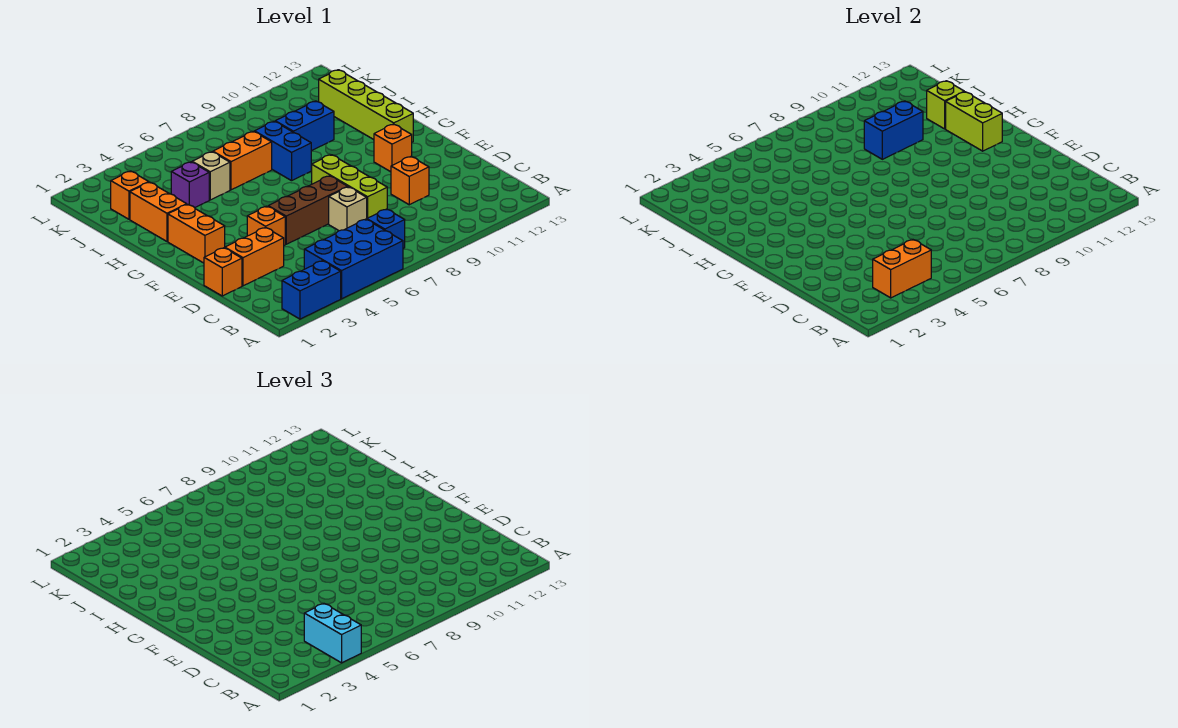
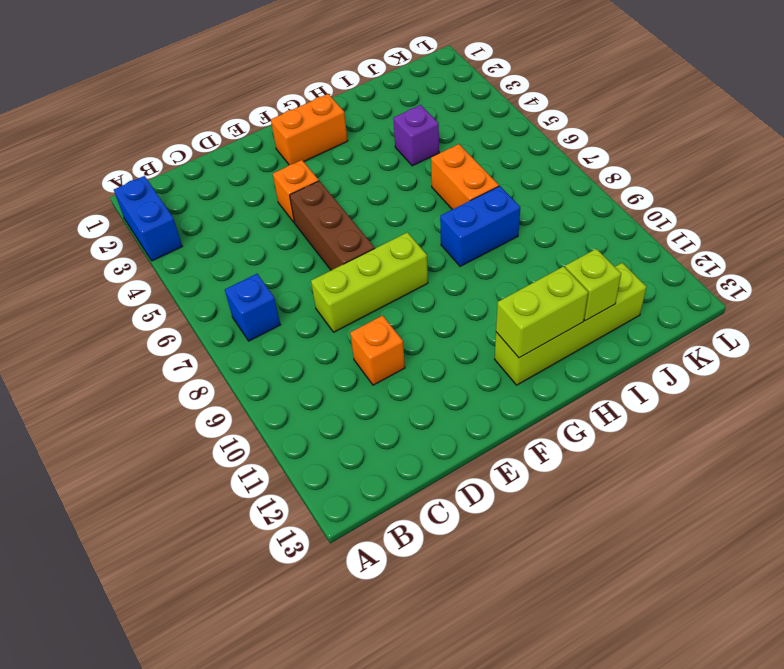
none -> blue brick A4:B6 level 1
none -> orange brick D1 level 1
none -> orange brick D2:D3 level 1

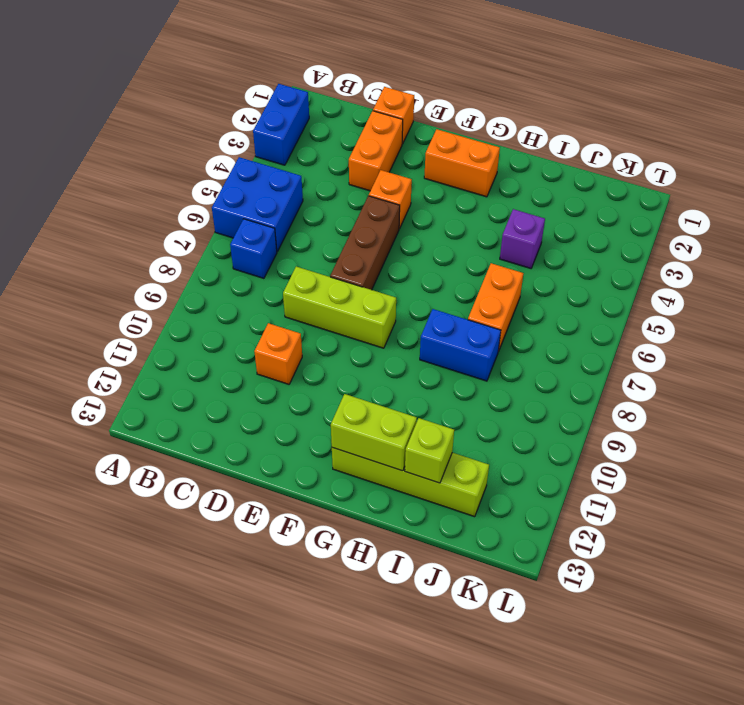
blue brick A5:B6 level 1 -> blue brick A4:B6 level 1
none -> tan brick D7 level 1
none -> orange brick F11 level 1
none -> orange brick H2:I2 level 1

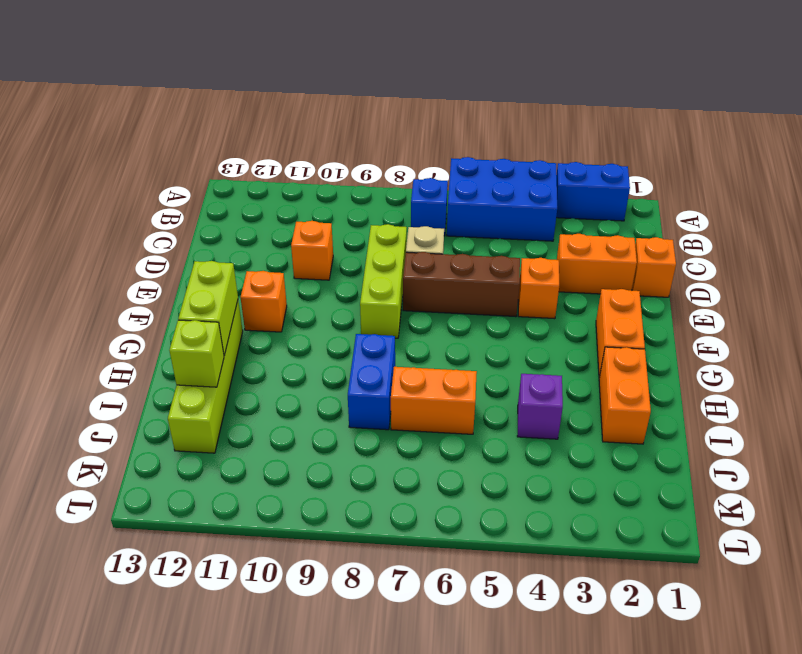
none -> tan brick I5 level 1
none -> blue brick I9:I10 level 1
none -> orange brick J2 level 1

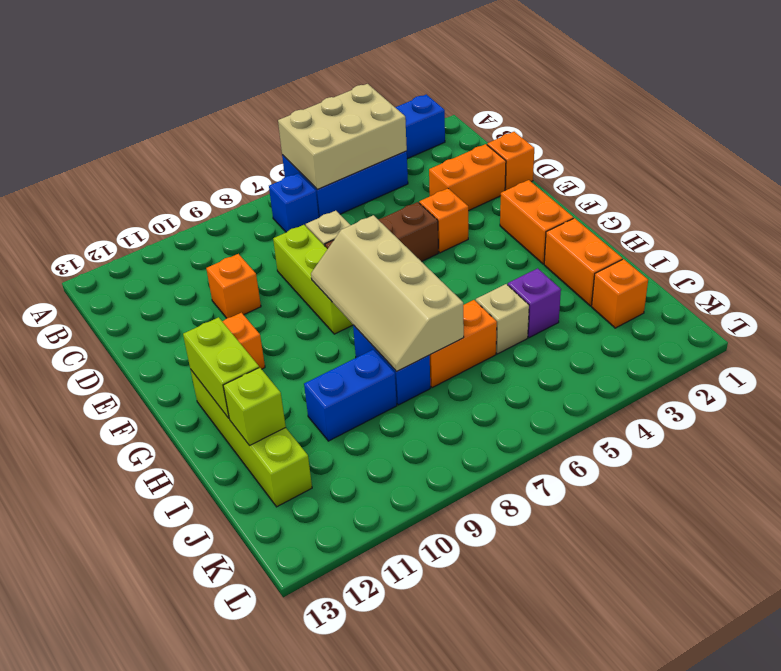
tan brick A4:B6 level 2 -> orange brick B3:B4 level 2
tan slope F7:I8 level 2 top 7 -> none
none -> blue brick I9:I10 level 2
none -> cyan brick A4:B4 level 3

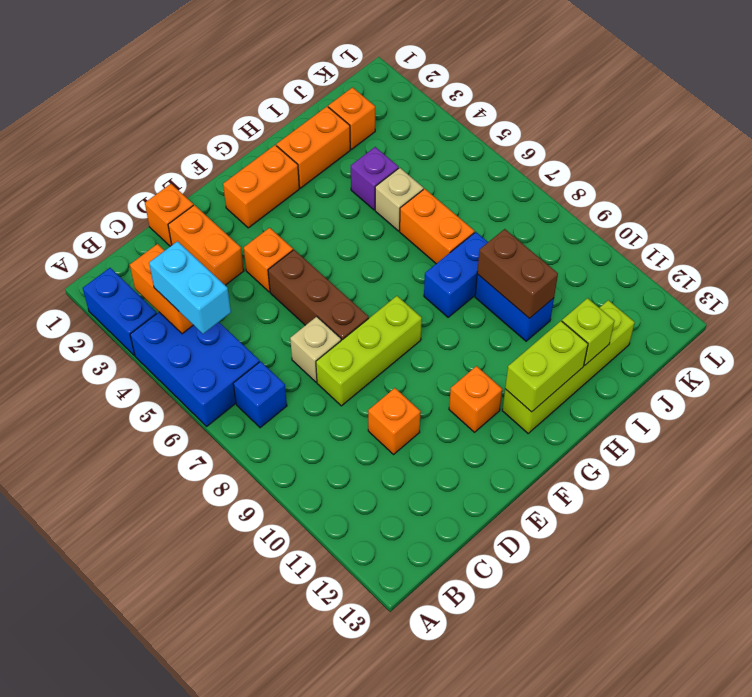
cyan brick B4:B5 level 3 -> cyan brick A4:B4 level 3
brown brick I9:I10 level 2 -> blue brick I9:I10 level 2

